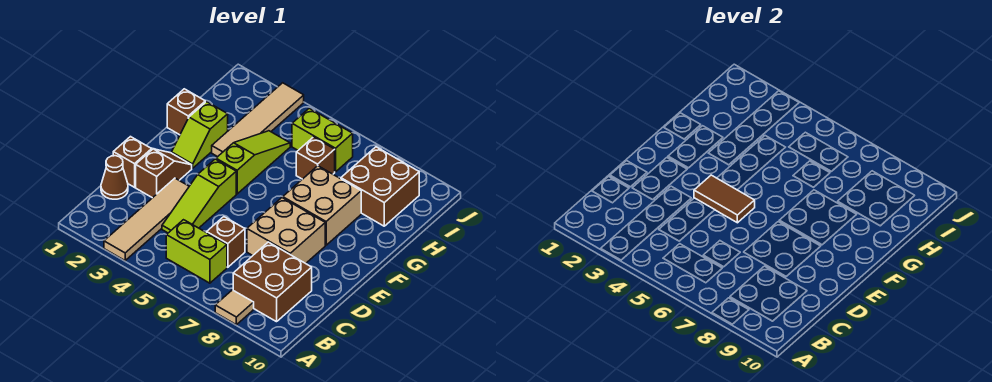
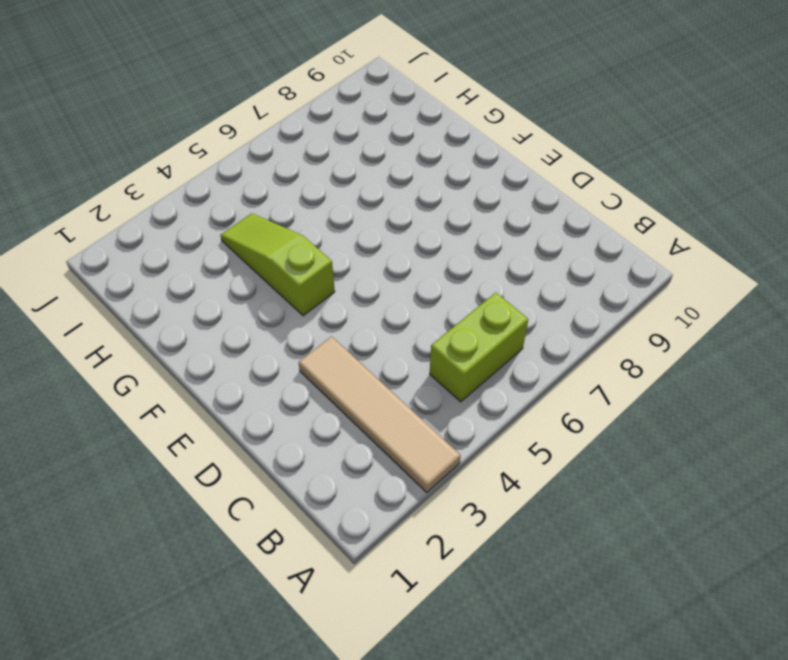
none -> tan tile A8 level 1
none -> brown brick B8:C9 level 1
none -> brown cone C1 level 1

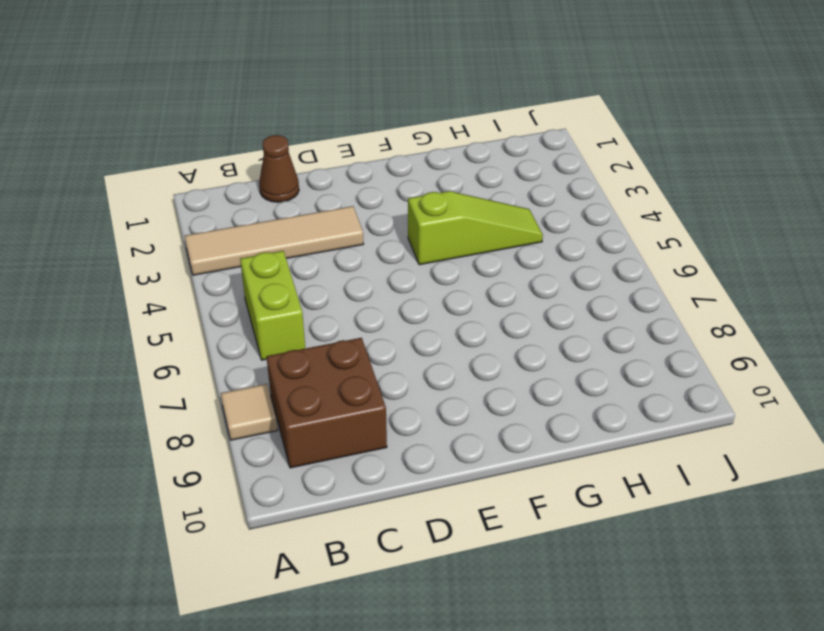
none -> lime slope C4:E4 level 1 top E
none -> brown brick C6 level 1
none -> brown brick D1 level 1

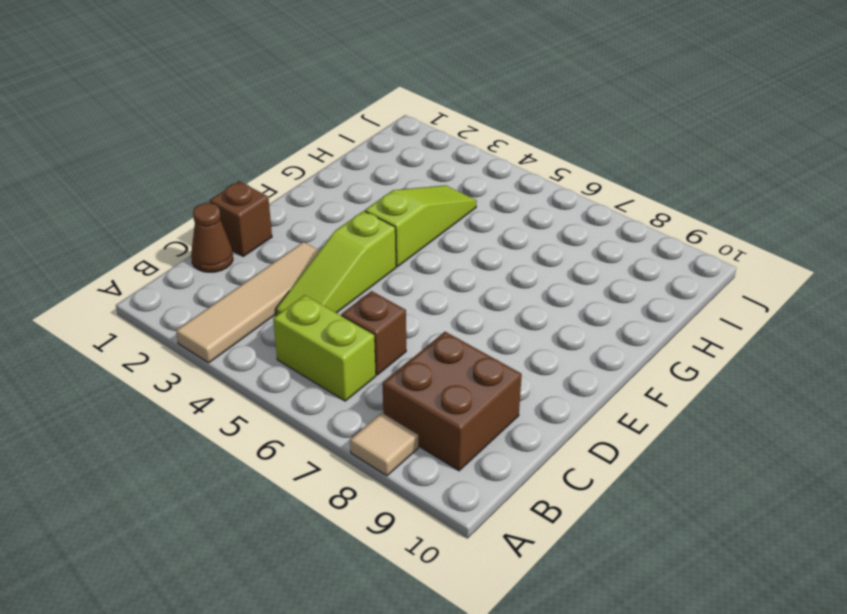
none -> brown slope D2:E2 level 1 top D
none -> tan brick D7:E8 level 1
none -> lime slope F2:G2 level 1 top G

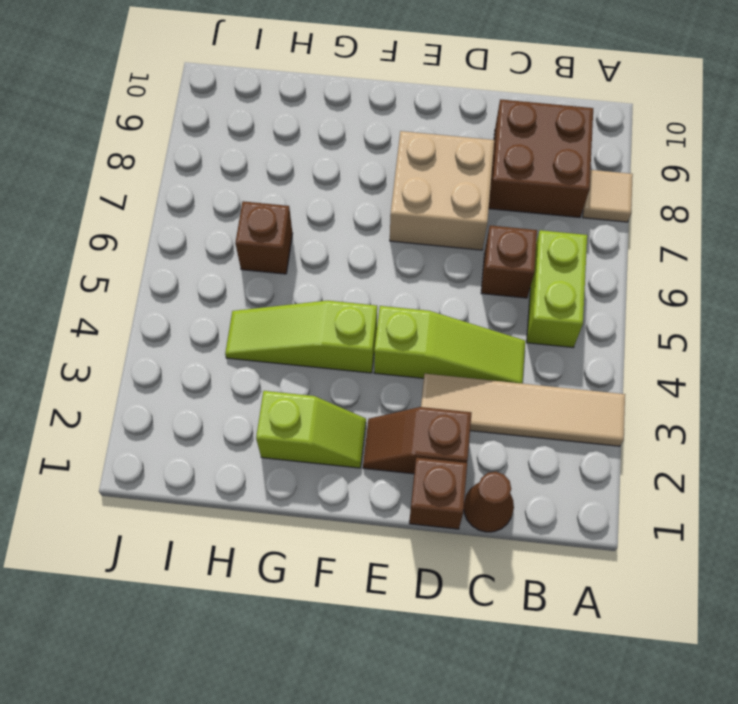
none -> tan brick F7:G8 level 1
none -> brown brick G1 level 1
none -> tan tile G3:J3 level 1

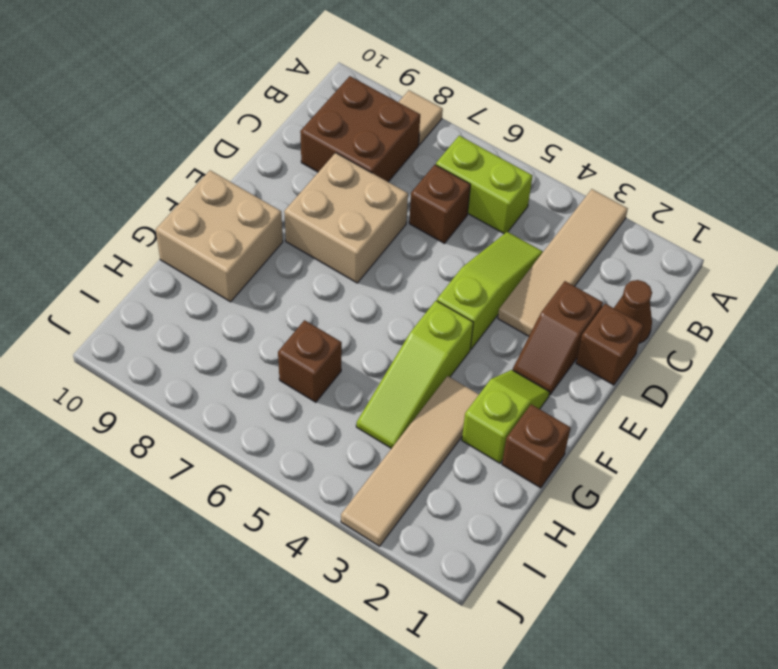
tan brick F9:G10 level 1 -> tan brick F7:G8 level 1
none -> brown brick H8:I9 level 1
none -> lime brick I5:I6 level 1
none -> brown tile E4:E5 level 2

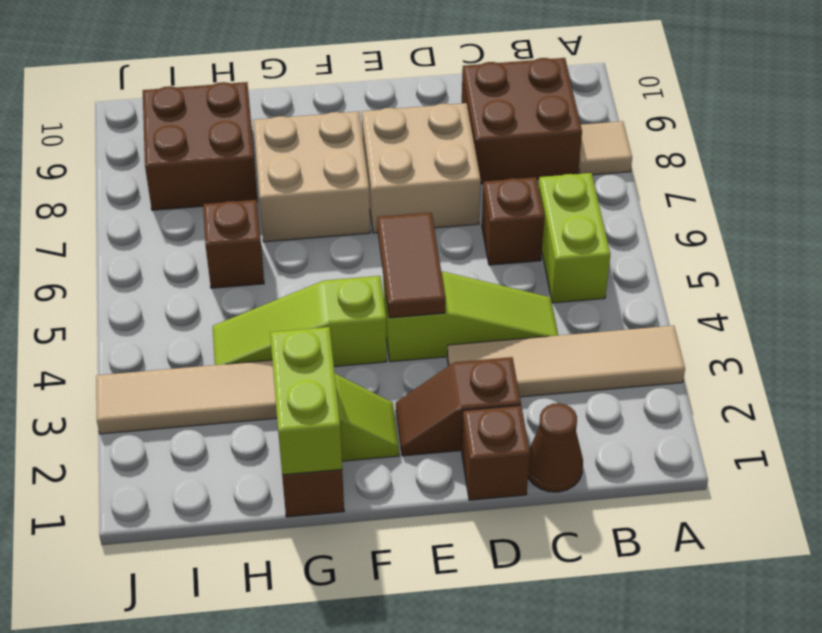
lime brick G1:G2 level 2 -> lime brick I5:I6 level 1

